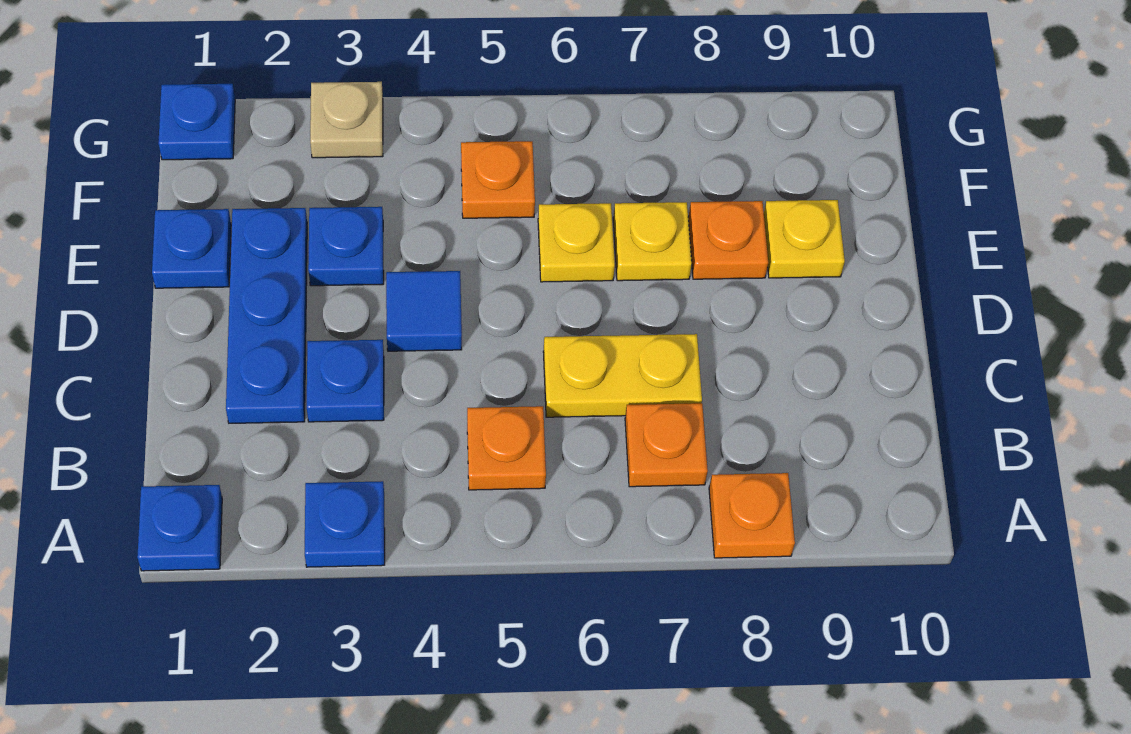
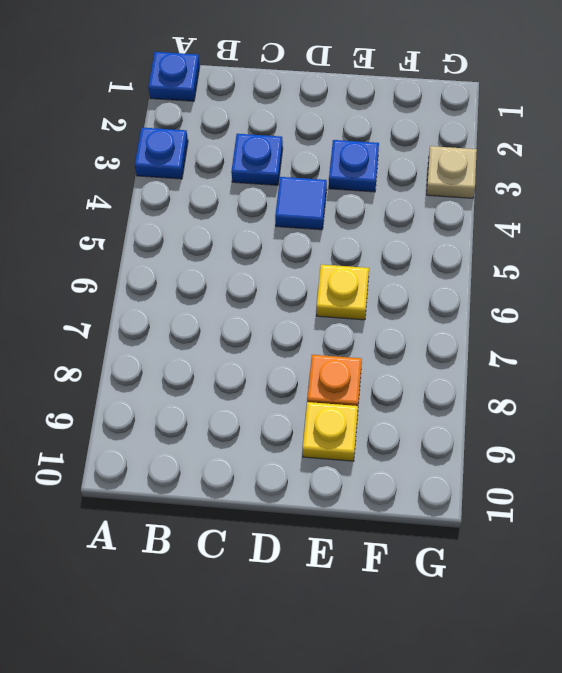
none -> orange plate A8 level 1
none -> orange plate B5 level 1
none -> orange plate B7 level 1

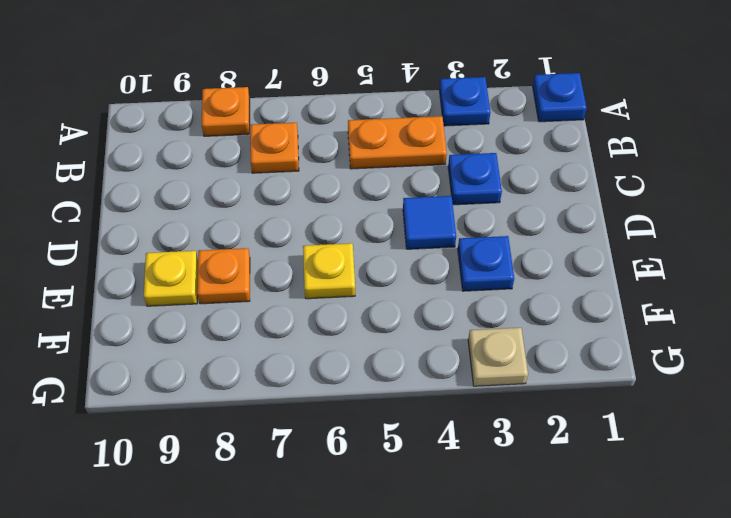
orange plate B4:B5 level 1 -> orange plate B5 level 1
none -> blue plate C2:E2 level 1
none -> yellow plate C6:C7 level 1
none -> blue plate E1 level 1

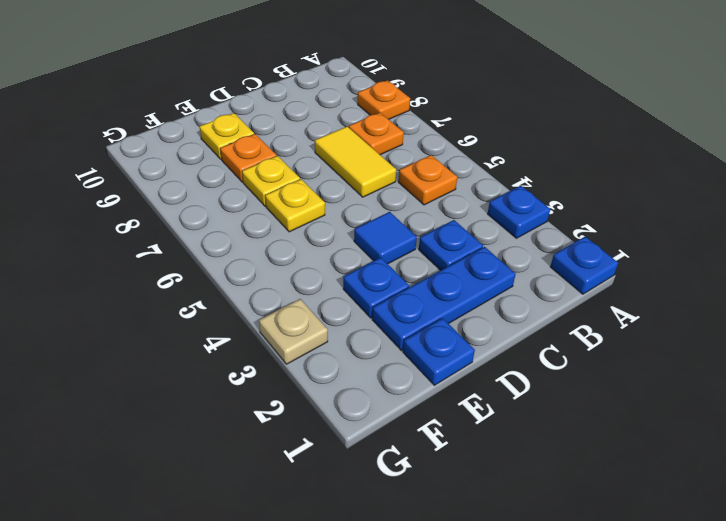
yellow tile C6:C7 level 1 -> yellow plate C6:C7 level 1
none -> orange plate F5 level 1
none -> blue plate G1 level 1

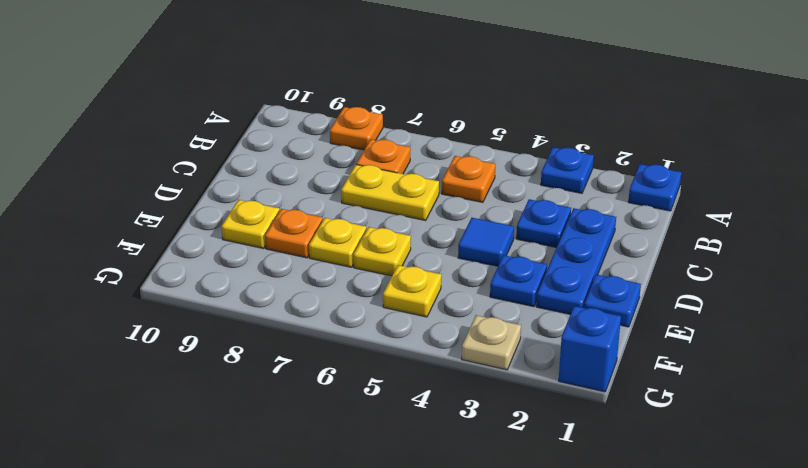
yellow plate F5 level 1 -> orange plate F5 level 1
blue brick G1 level 1 -> blue plate G1 level 1

